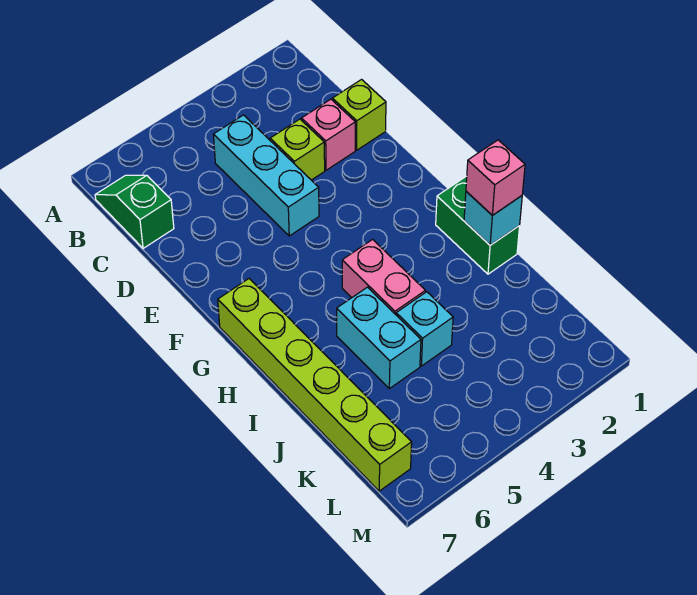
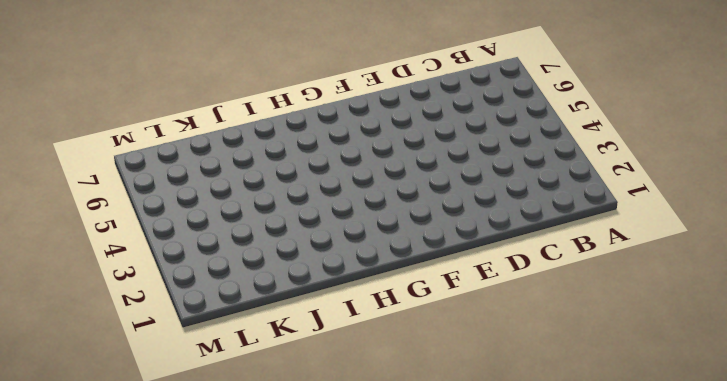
none -> green slope B7:C7 level 1 top C
none -> cyan brick C4:E4 level 1
none -> lime brick D1 level 1

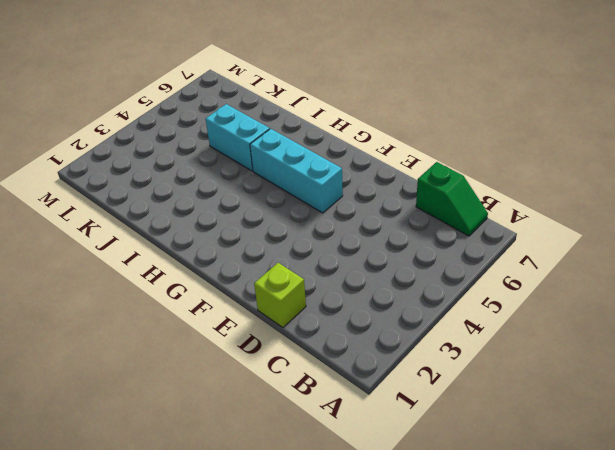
cyan brick F5:H5 level 1 -> cyan brick C4:E4 level 1
none -> pink brick D2 level 1
none -> lime brick D3 level 1
none -> lime brick G7:L7 level 1

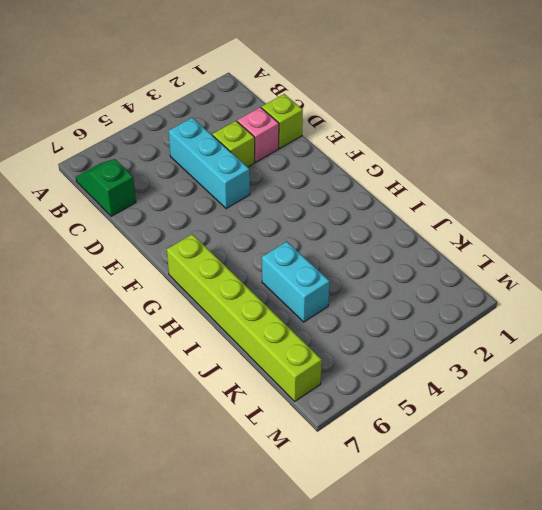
none -> green brick H1:I1 level 1
none -> pink brick H4:I4 level 1
none -> cyan brick J4 level 1

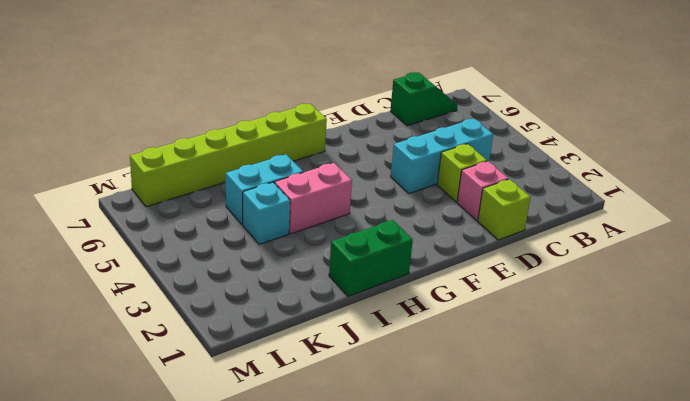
none -> cyan brick I1 level 2
none -> pink brick I1 level 3

